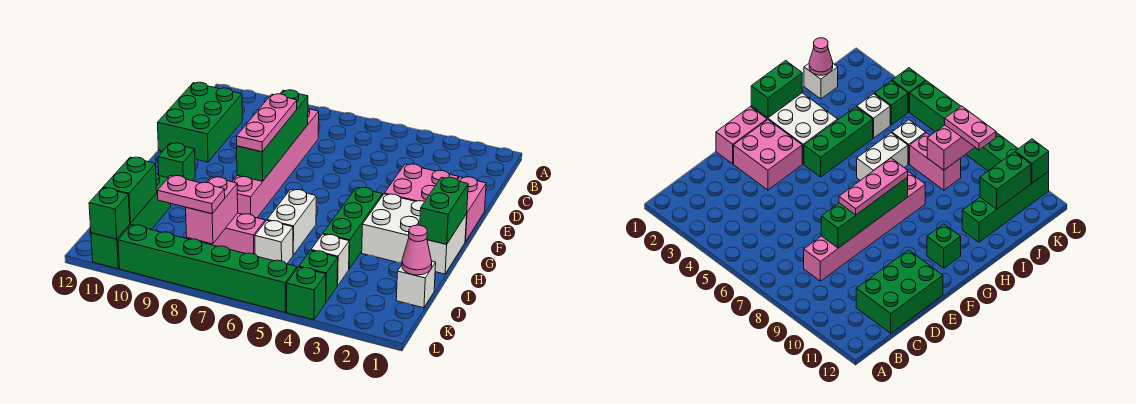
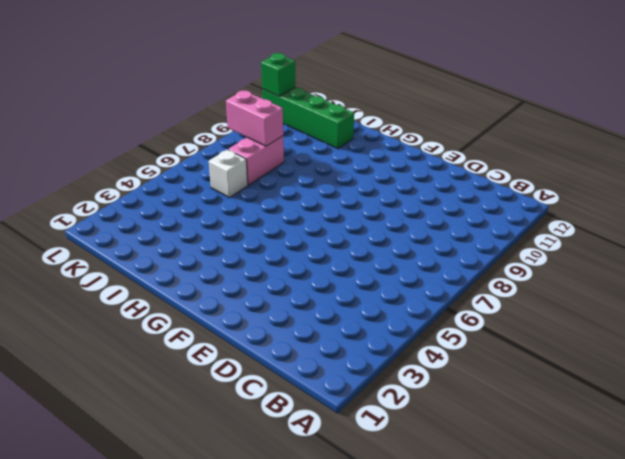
none -> pink brick C8:H8 level 1
none -> green brick C11:E12 level 1
none -> pink brick E1:F1 level 1

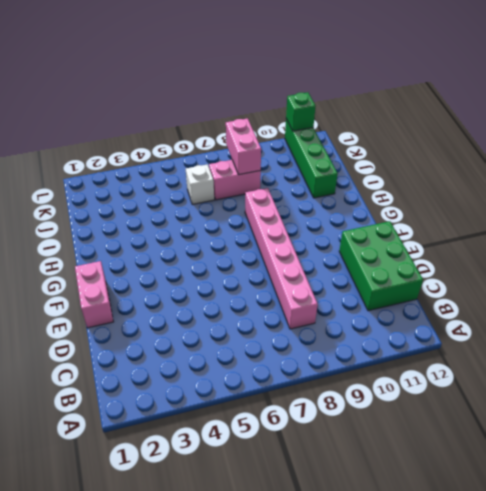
none -> pink brick E2:F3 level 1
none -> white brick G1:H3 level 1
none -> green brick G4:I4 level 1

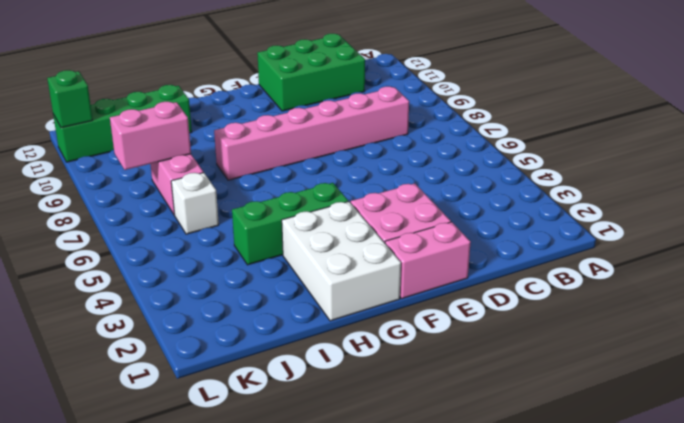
none -> green brick G11 level 1
none -> white brick H6:I6 level 1
none -> white brick J1 level 1

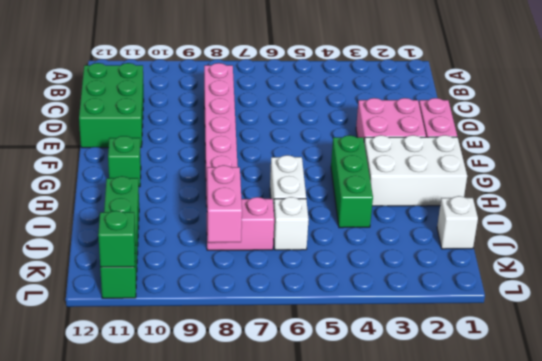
none -> white brick J4 level 1
none -> green brick K4 level 1
none -> green brick L4 level 1

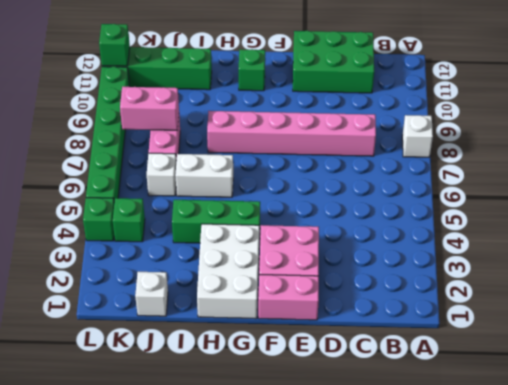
white brick A8 level 1 -> white brick J4 level 1
none -> green brick D8:G8 level 2
none -> green brick G1:H1 level 2
none -> pink cone J1 level 2

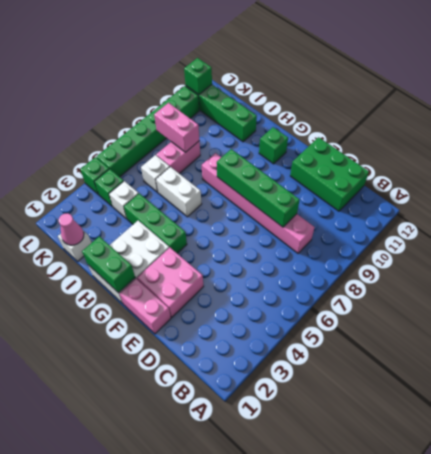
none -> green brick J11:K11 level 2
none -> pink plate E8:G8 level 3
none -> pink plate K8:K9 level 3

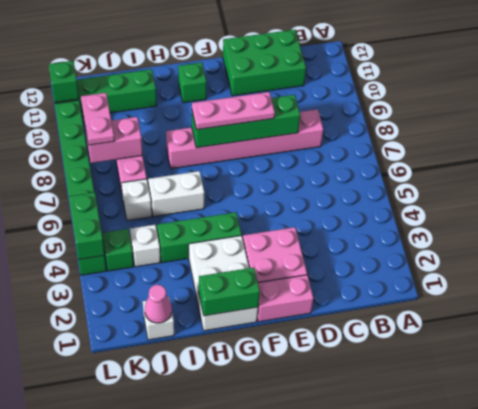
green brick L4:L5 level 2 -> green brick J11:K11 level 2

